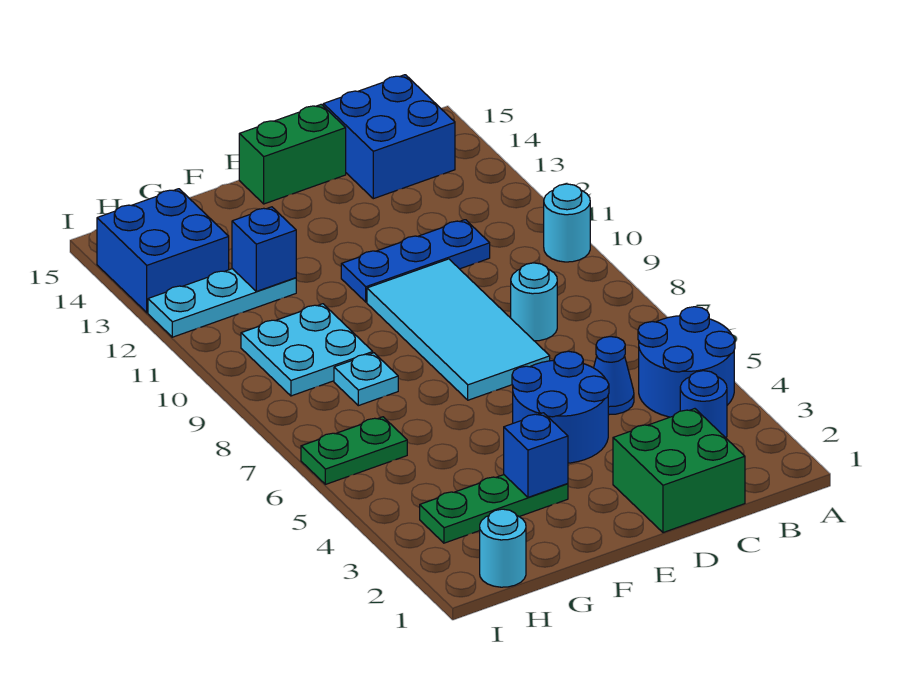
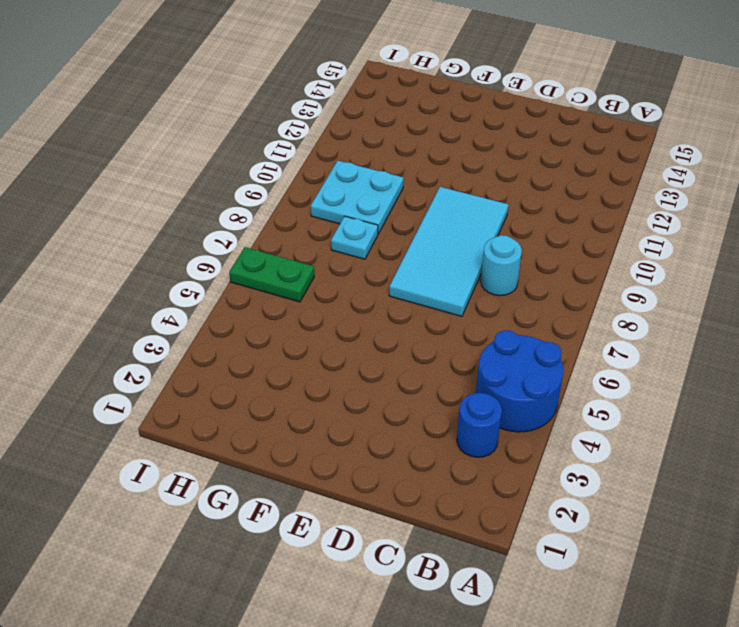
none -> cyan round brick A10 level 1
none -> blue brick B14:C15 level 1
none -> green brick C1:D2 level 1

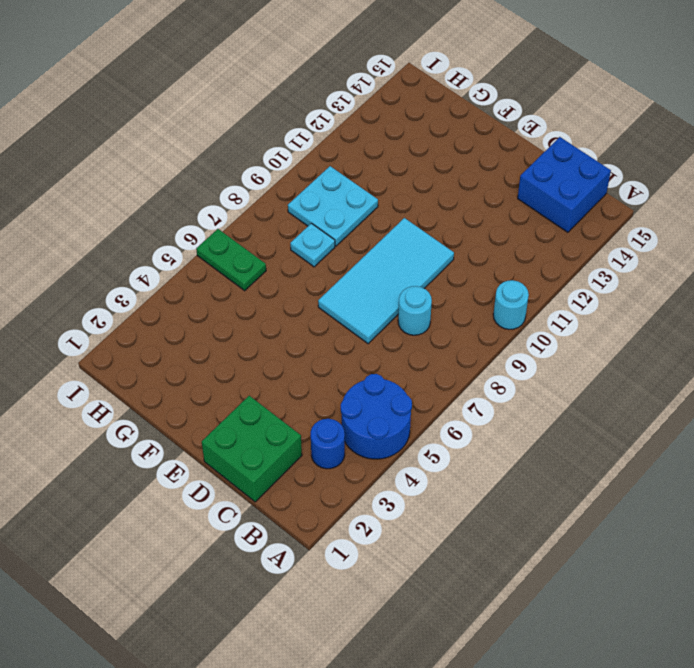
none -> blue cone C5 level 1
none -> blue plate C11:E11 level 1
none -> blue round brick D4:E5 level 1

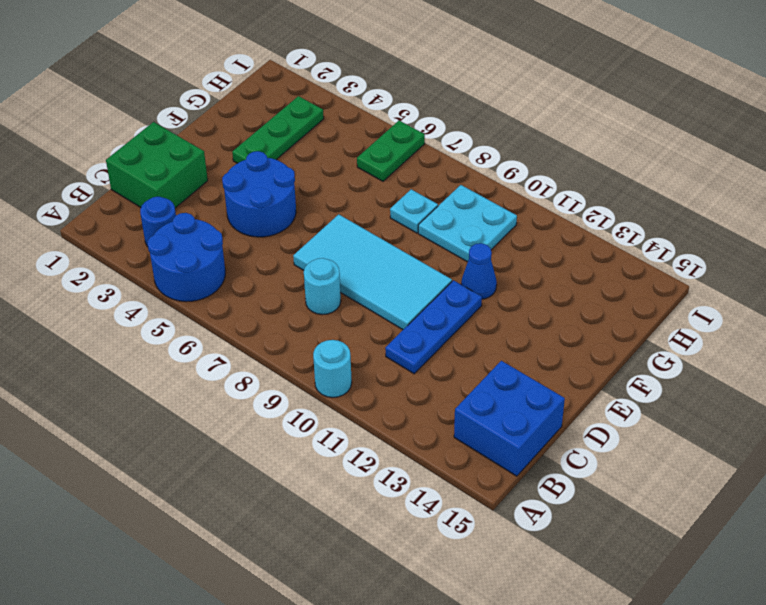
blue cone F11 level 1 -> blue cone C5 level 1
none -> green brick D15:E15 level 1
none -> cyan plate G12:I12 level 1
none -> cyan round brick H1 level 1

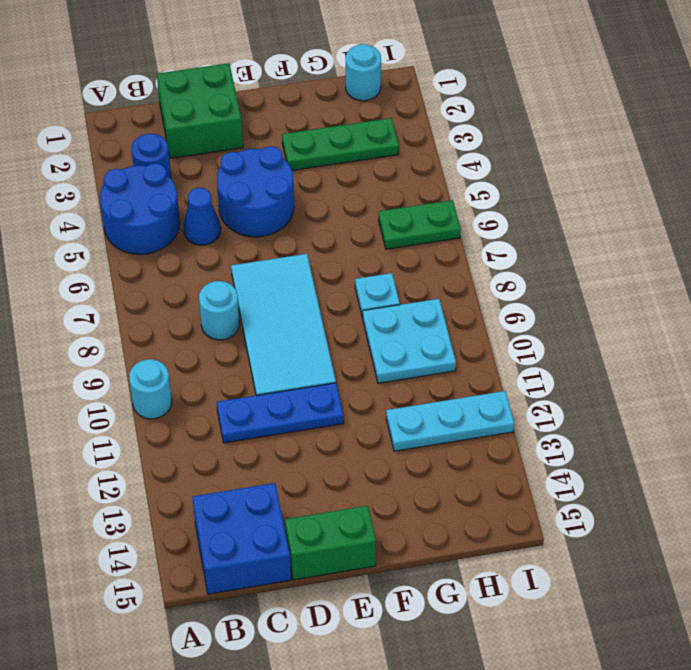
none -> blue brick H13:I14 level 1
none -> blue brick F3 level 2
none -> blue brick G12 level 2

